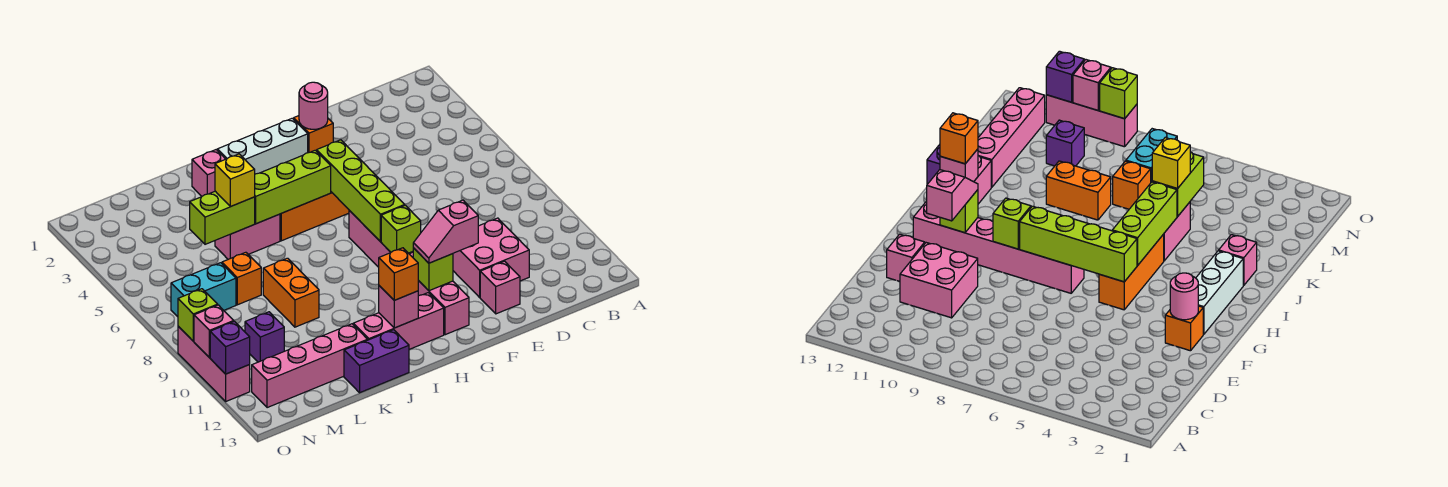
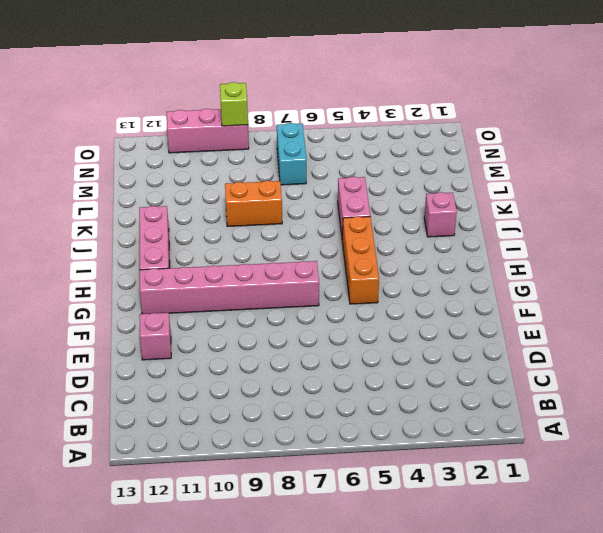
none -> pink brick D10:E11 level 1
none -> orange brick F2 level 1
none -> white brick G2:I2 level 1

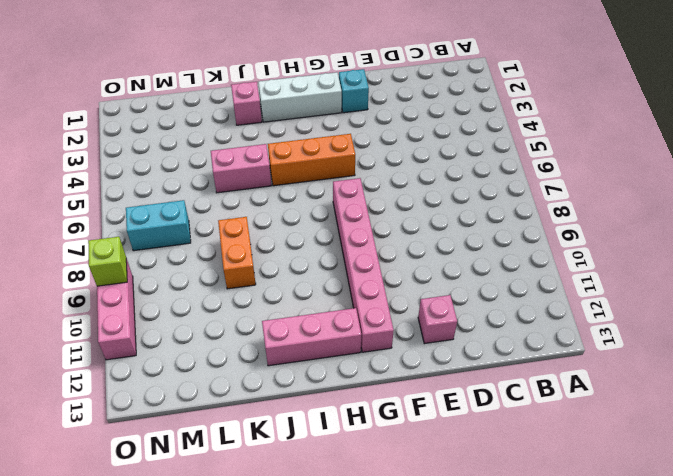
cyan brick F2 level 1 -> orange brick F2 level 1
none -> pink brick D10:E11 level 1
none -> purple brick J13:K13 level 1
none -> pink brick K12:N12 level 1

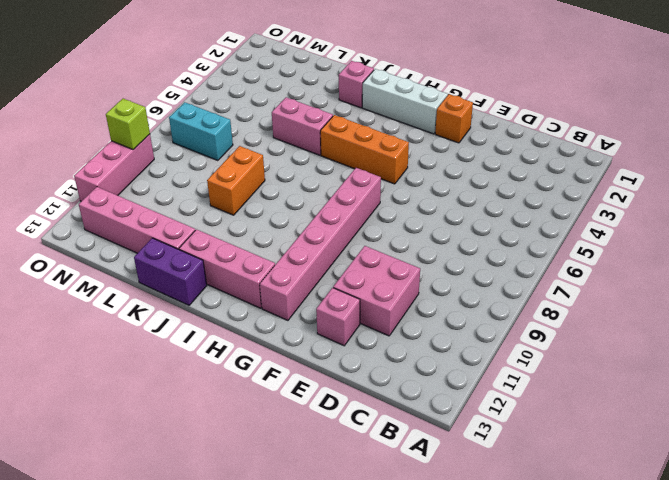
none -> orange brick L7 level 1
none -> purple brick M10 level 1
none -> pink round brick F2 level 2

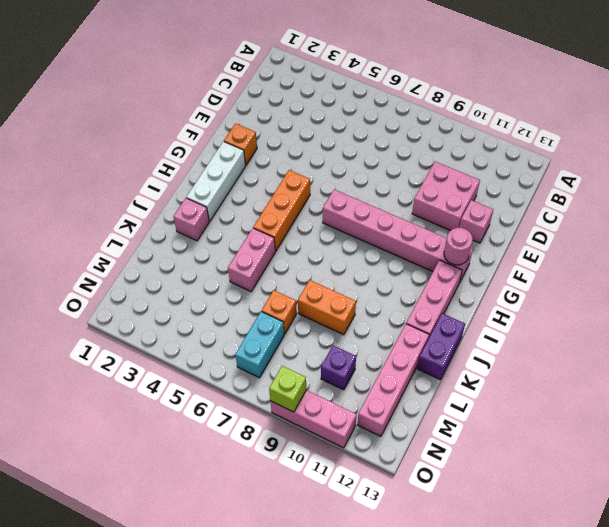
pink round brick G12 level 2 -> pink round brick F2 level 2
none -> lime brick G5:G8 level 2
none -> lime brick G9 level 2
none -> lime brick G11 level 2

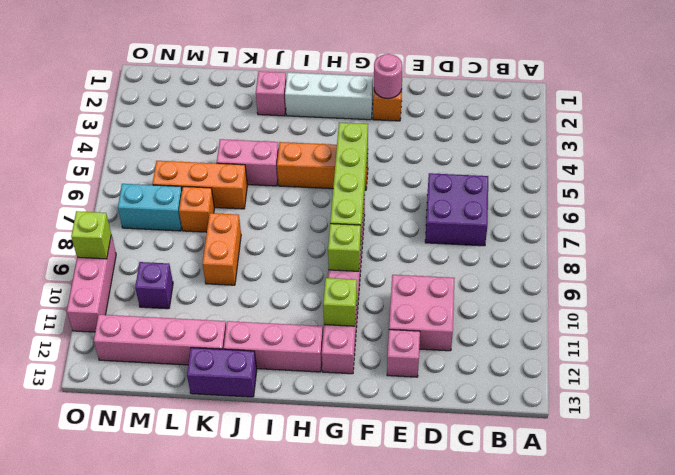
purple brick C6:D7 level 1 -> none
orange brick K6:M6 level 1 -> none
none -> lime brick H5:J5 level 2
none -> pink brick I12 level 2
none -> lime brick K5:L5 level 2

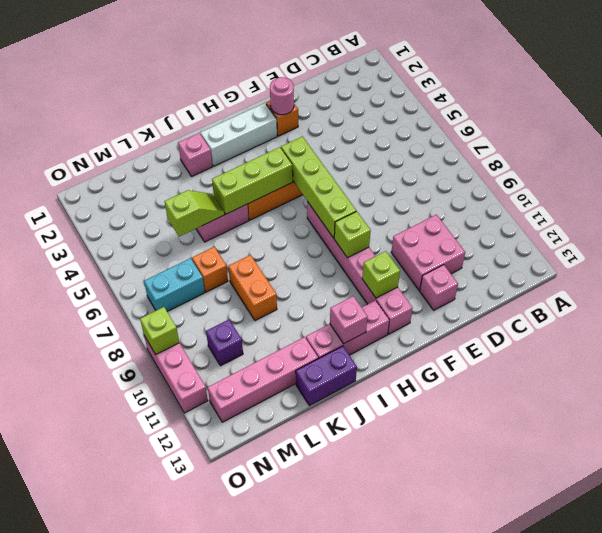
lime slope K5:L5 level 2 top L -> lime brick K5:L5 level 2
none -> pink brick O10 level 2
none -> purple brick O11 level 2
none -> pink slope F11:G11 level 3 top F

